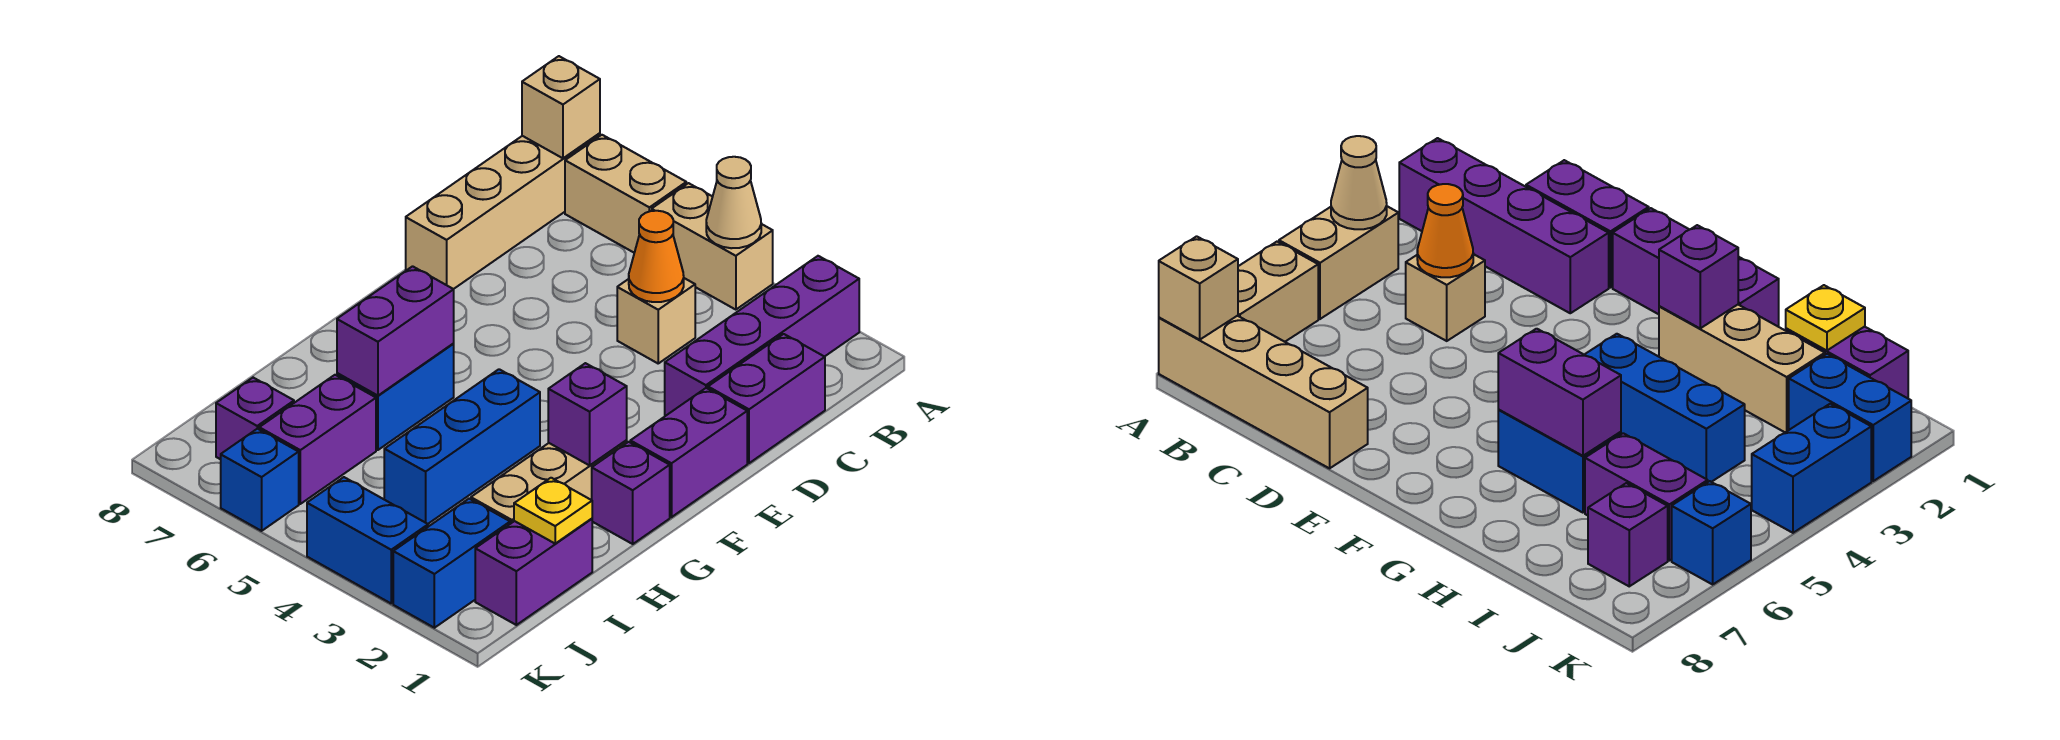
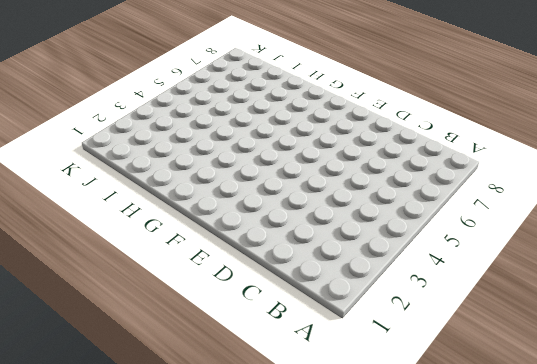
none -> purple brick A2:D2 level 1
none -> tan brick A4:A5 level 1
none -> tan brick A6:A7 level 1

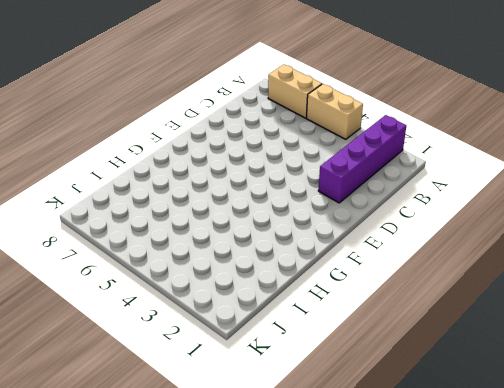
none -> tan brick A8:D8 level 1
none -> purple brick C1:D1 level 1
none -> tan brick C4 level 1

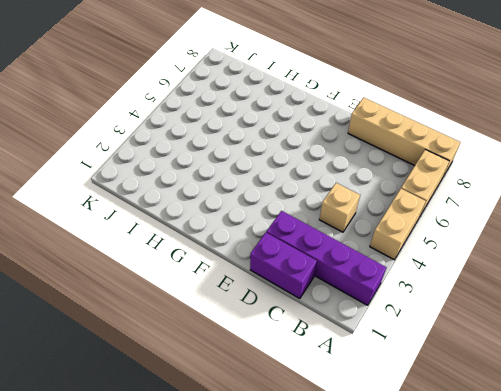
none -> purple brick E1:F1 level 1
none -> purple brick G1 level 1
none -> tan brick G2:I2 level 1

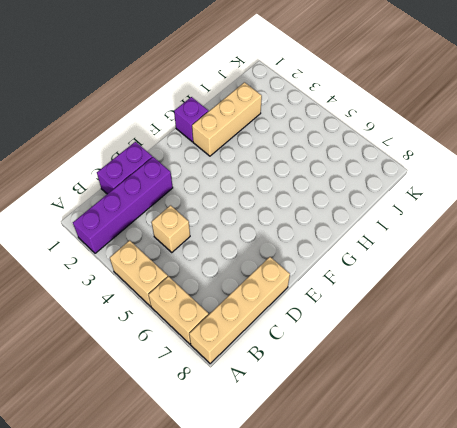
none -> purple brick E1:F1 level 1
none -> blue brick G4:I4 level 1
none -> blue brick G6:H6 level 1

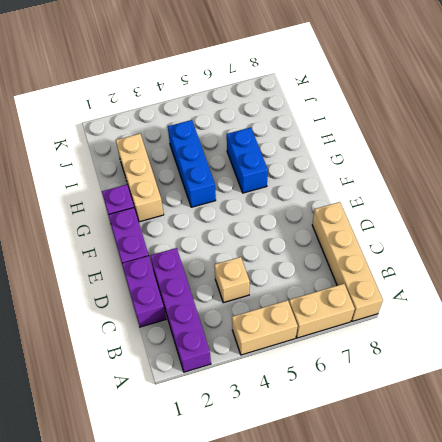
none -> purple brick I1:J1 level 1
none -> purple brick I6:J6 level 1
none -> blue brick J2:K2 level 1

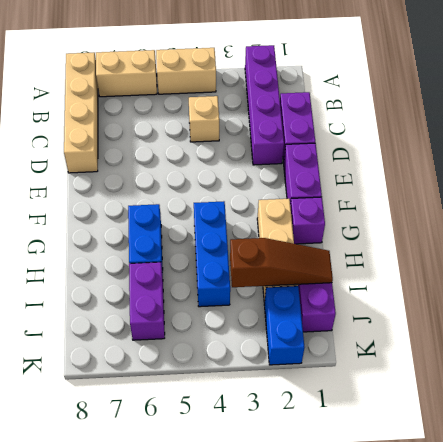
brown slope I1:I3 level 2 top 3 -> yellow plate I1 level 2
none -> purple brick J7 level 1
none -> blue brick K3:K4 level 1
none -> blue brick K6 level 1

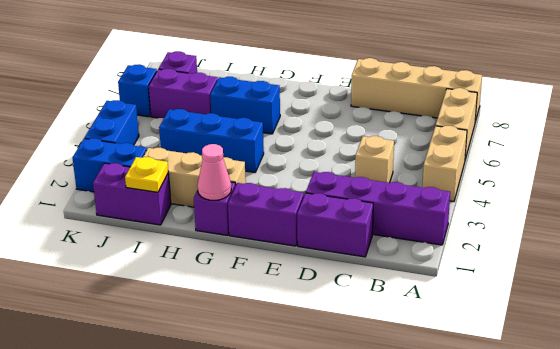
pink cone G1 level 2 -> none
none -> tan cone A4 level 2
none -> tan brick A8 level 2
none -> orange cone C4 level 2

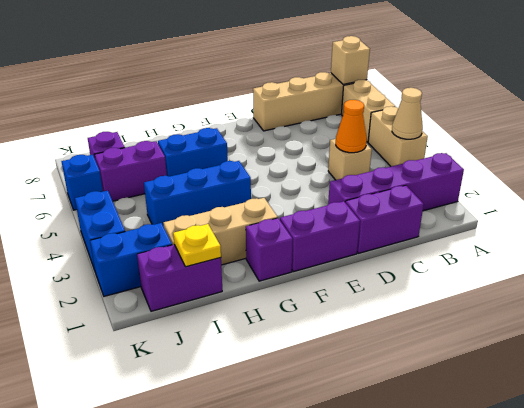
none -> purple brick G2 level 2
none -> purple brick G6:H6 level 2

